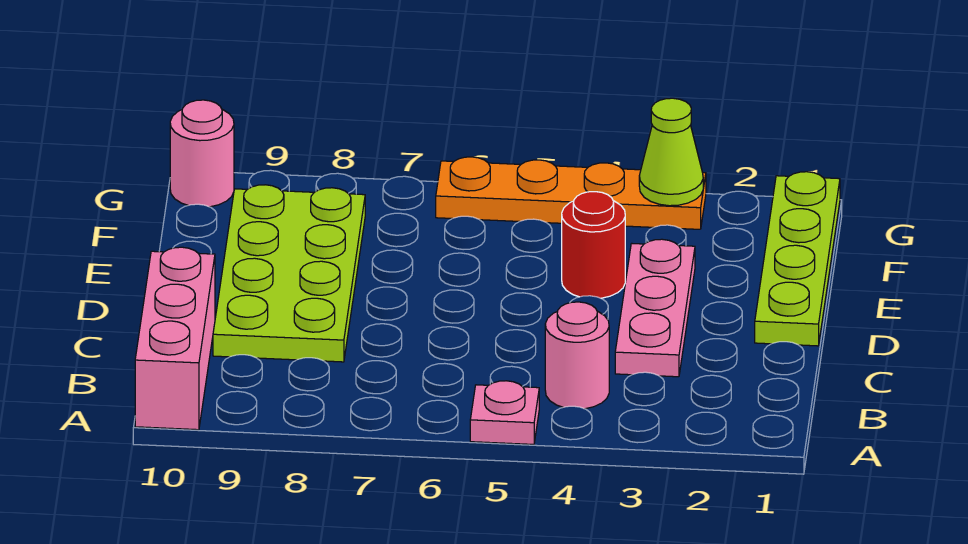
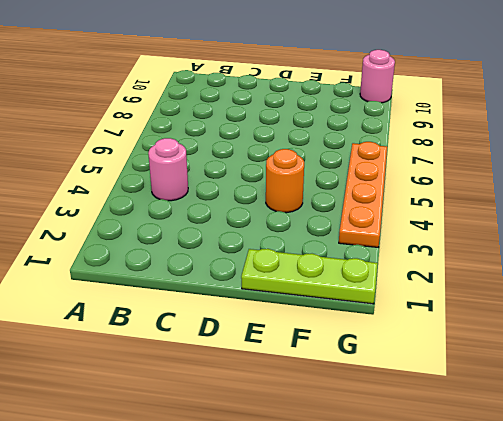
lime plate E1:G1 level 1 -> lime plate D1:G1 level 1
orange round brick E4 level 1 -> red round brick E4 level 1
none -> pink plate A5 level 1
none -> pink brick A10:C10 level 1

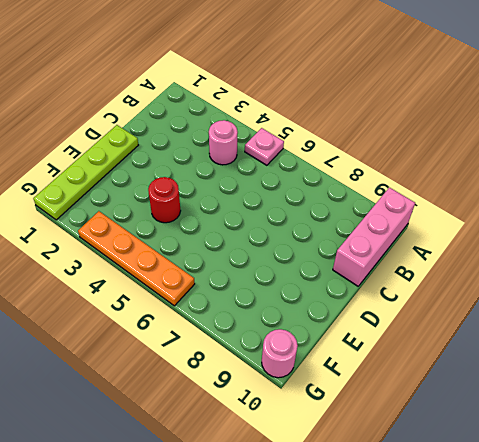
none -> pink plate C3:E3 level 1
none -> lime plate C8:F9 level 1

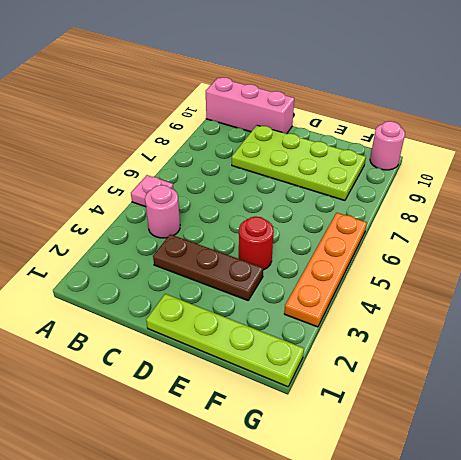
brown plate C3:E3 level 1 -> pink plate C3:E3 level 1
none -> lime cone G3 level 2

